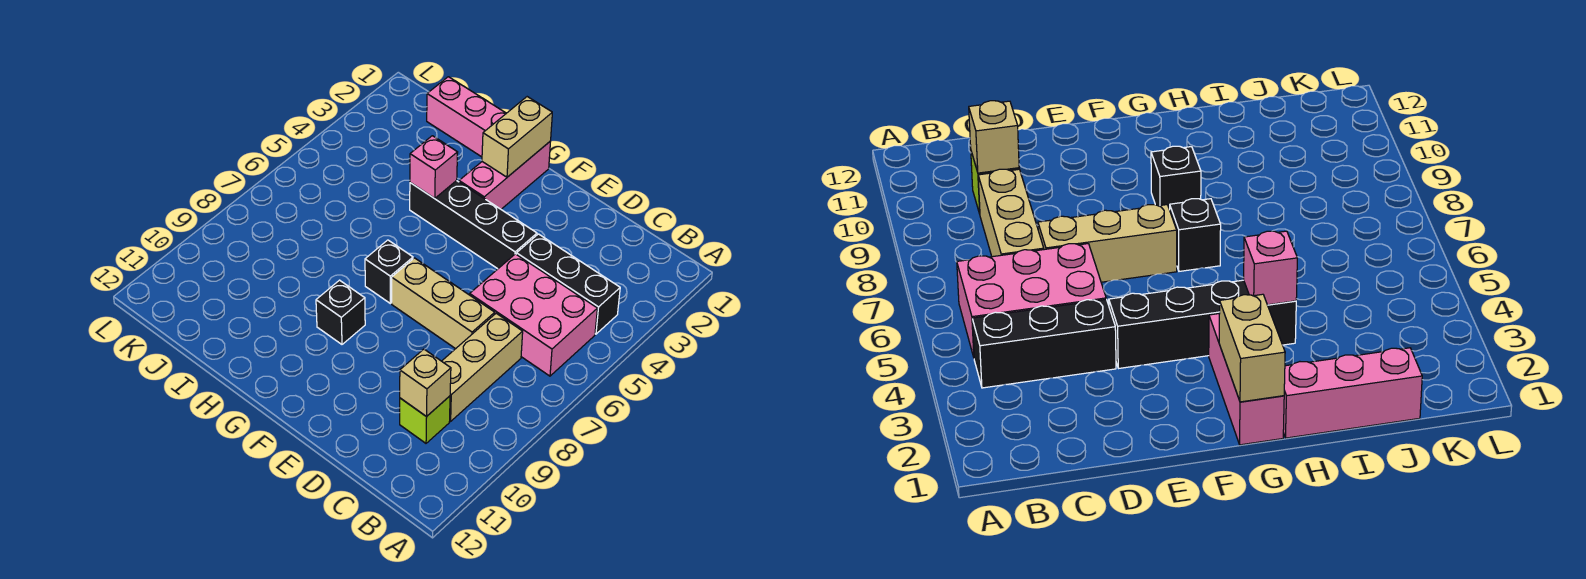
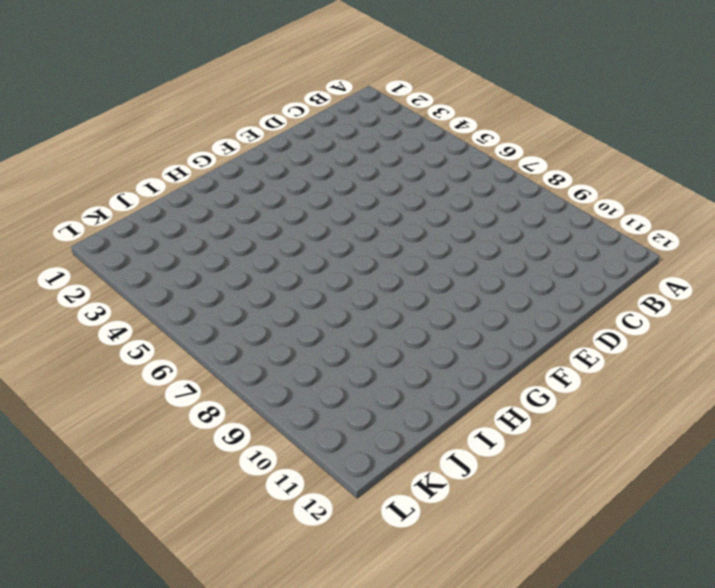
none -> black brick B4:D4 level 1
none -> pink brick B5:D6 level 1
none -> tan brick C7:C9 level 1

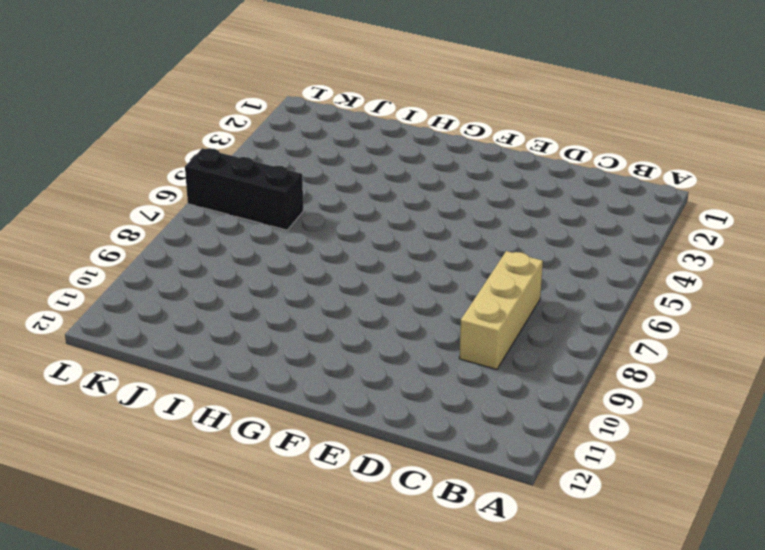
black brick J6:L6 level 1 -> black brick B4:D4 level 1
none -> pink brick B5:D6 level 1
none -> lime brick C10 level 1
none -> tan brick D7:F7 level 1

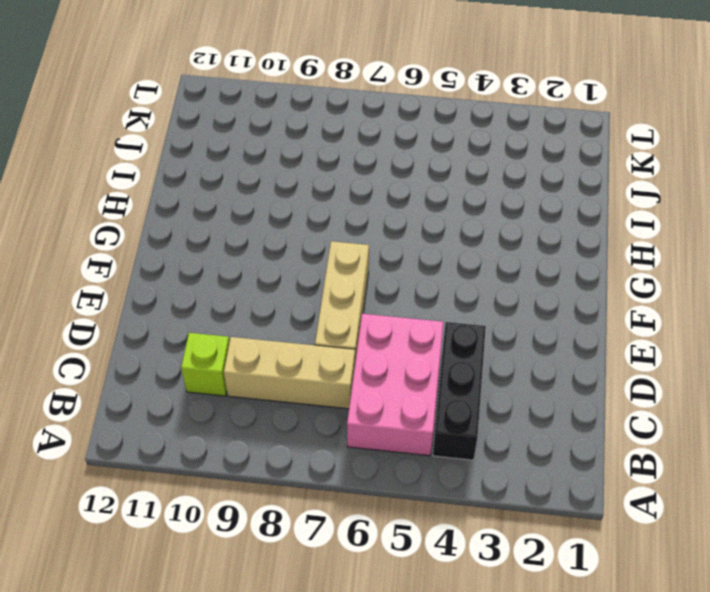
none -> black brick E4:H4 level 1
none -> pink brick G1:G3 level 1
none -> black brick G7 level 1

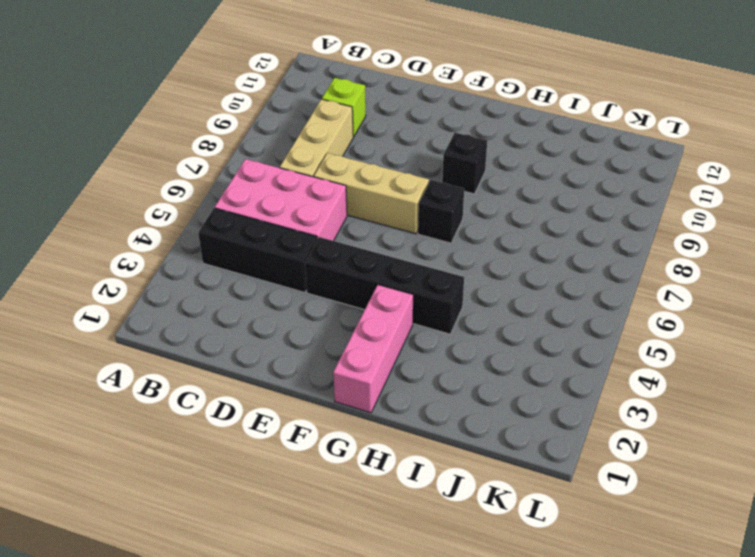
none -> pink brick H1:J1 level 1
none -> tan brick C10 level 2
none -> tan brick G1:G2 level 2

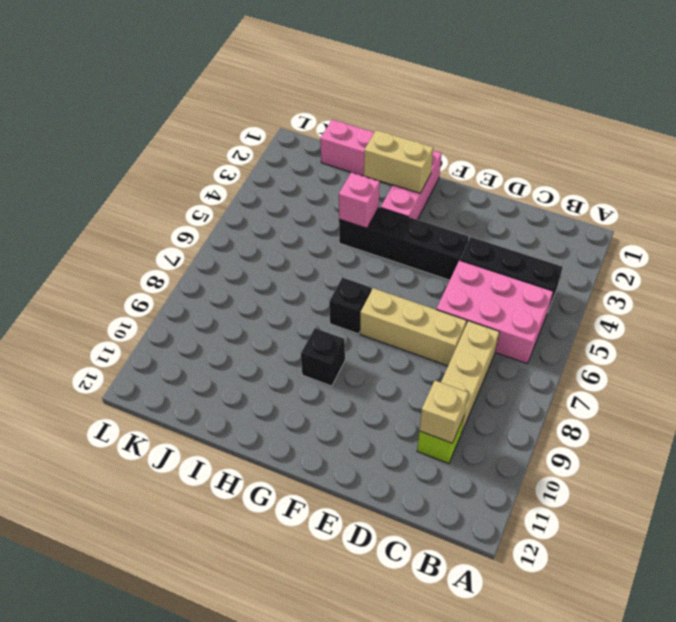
tan brick G2:H2 level 2 -> tan brick G1:G2 level 2

